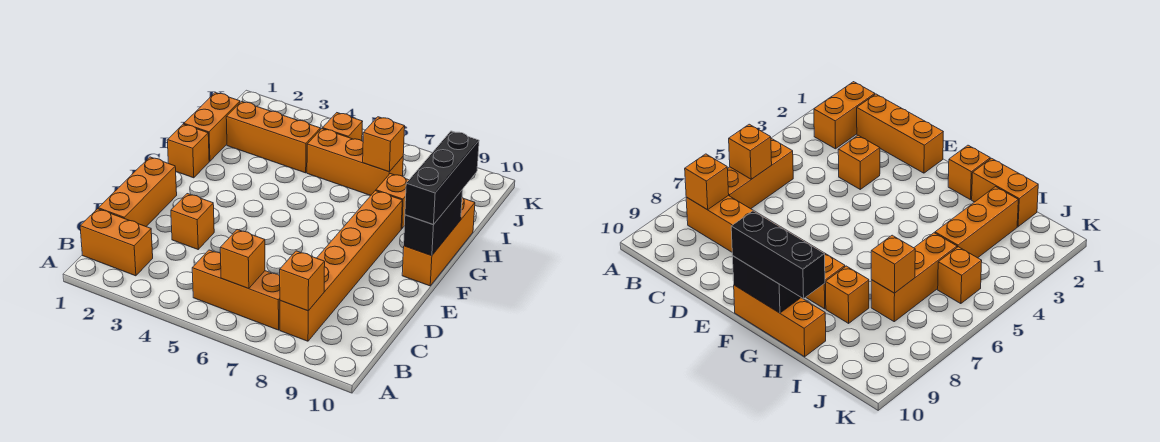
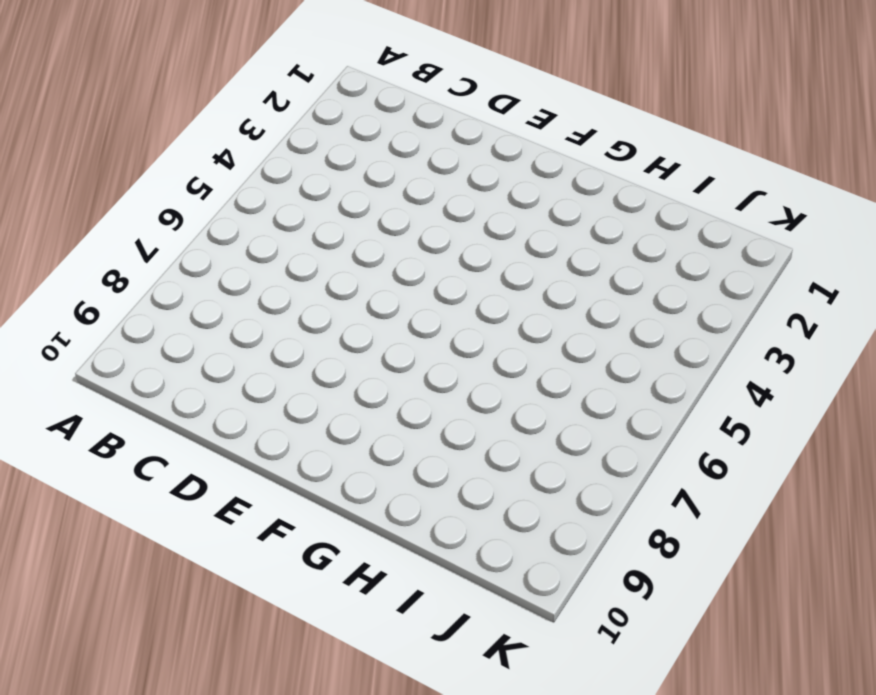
none -> orange brick B1:B2 level 1
none -> orange brick B5:B7 level 1
none -> orange brick B8:G8 level 1

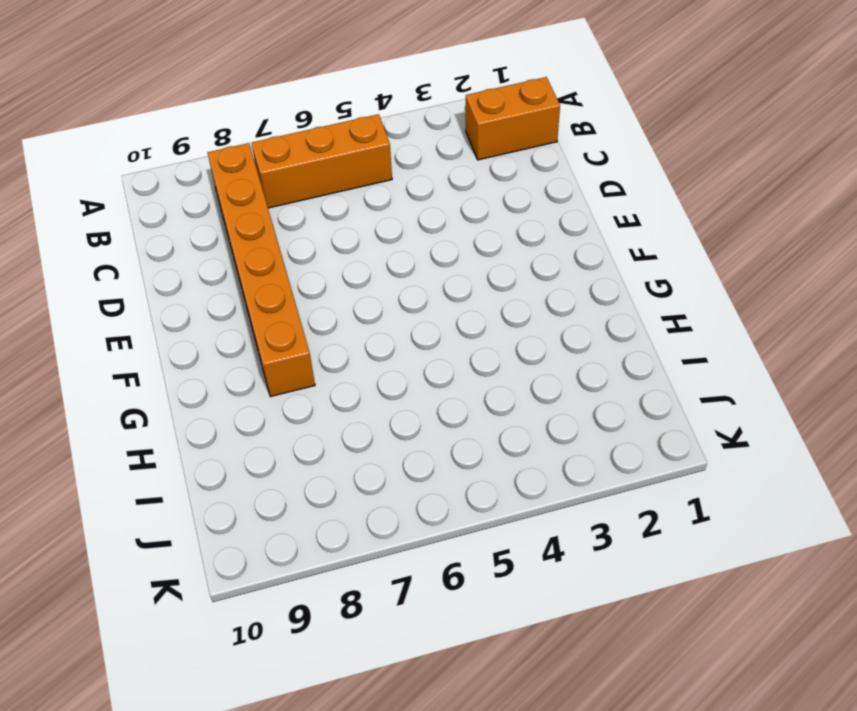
none -> orange brick C1:E1 level 1
none -> orange brick D3 level 1
none -> orange brick F10:H10 level 1

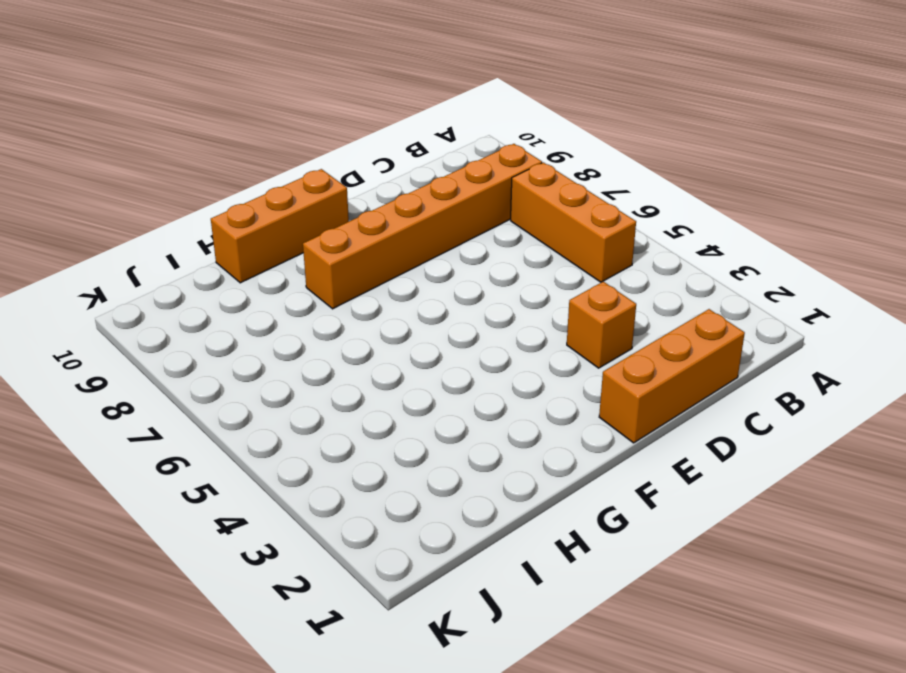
none -> orange brick B1:B2 level 1
none -> orange brick G1 level 1
none -> orange brick H1:I1 level 1

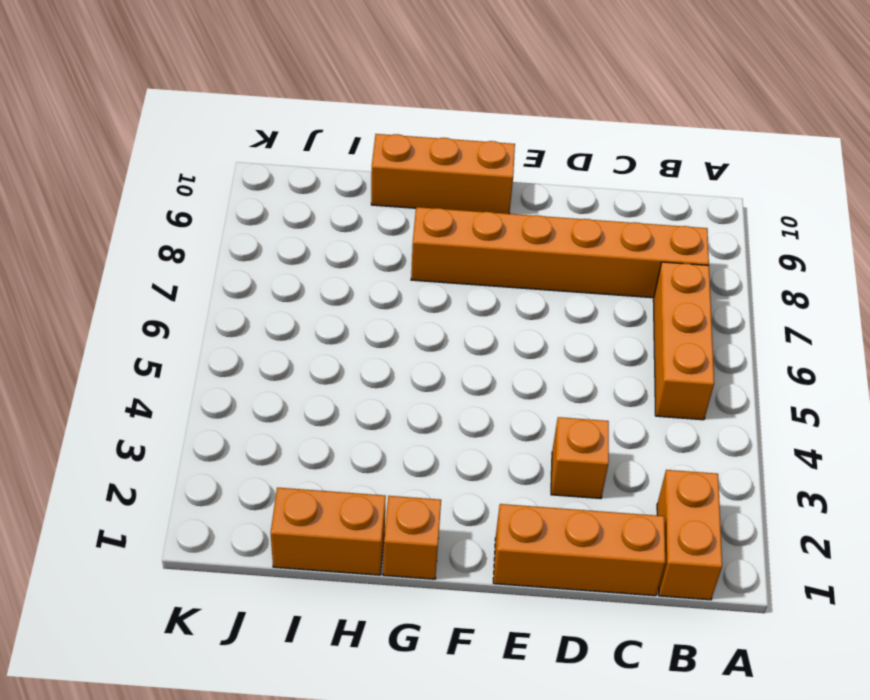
none -> orange brick H8 level 1
none -> orange brick I2:I4 level 1
none -> orange brick I5:I7 level 1

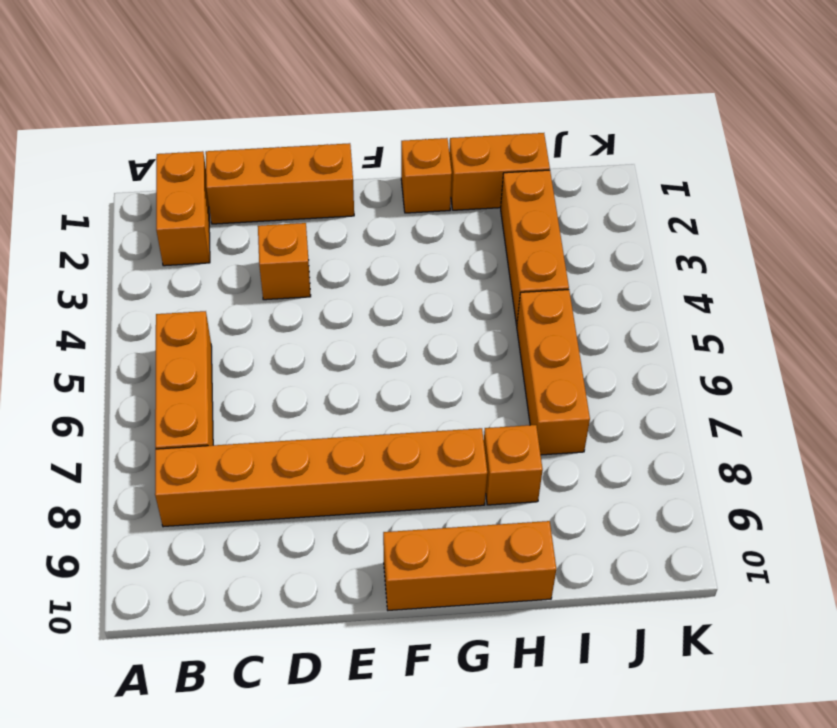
none -> orange brick J5 level 1
none -> orange brick B6 level 2
none -> orange brick B8 level 2

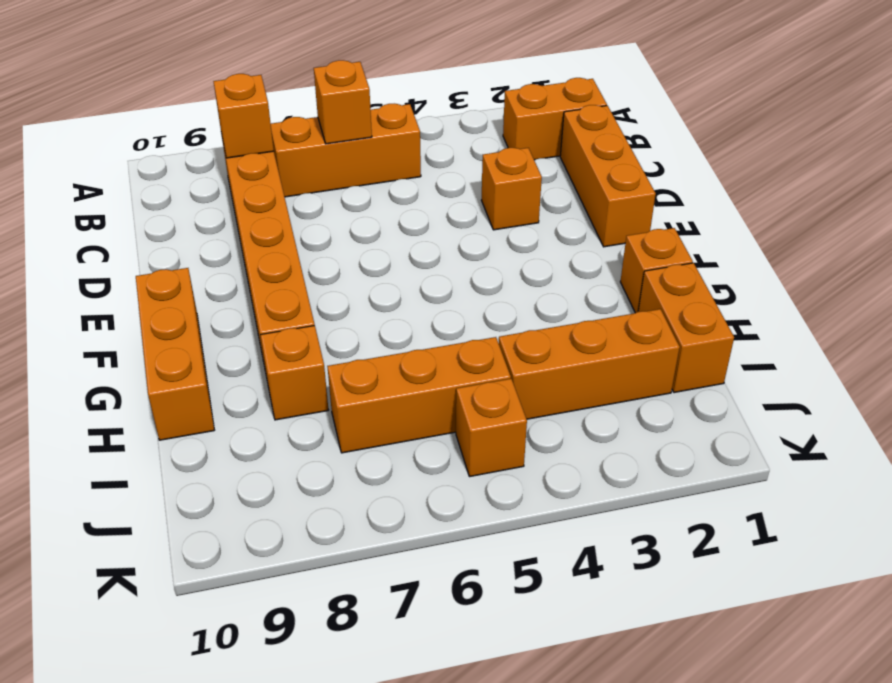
none -> black brick F10:G10 level 2
none -> orange brick I7 level 2
none -> black brick F10:H10 level 3

